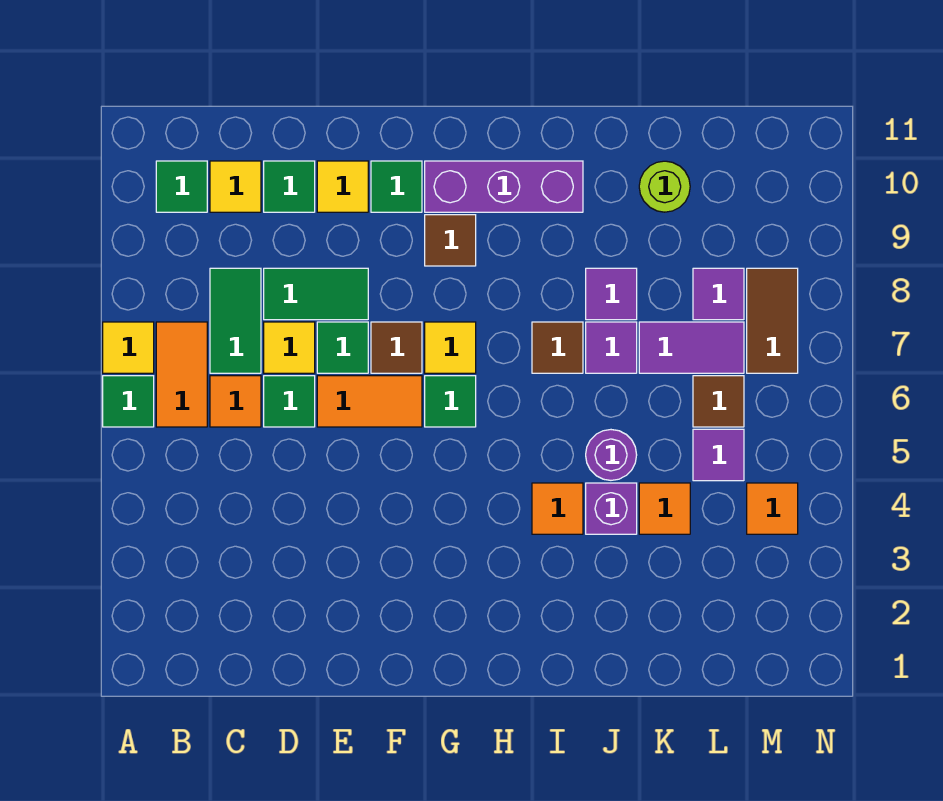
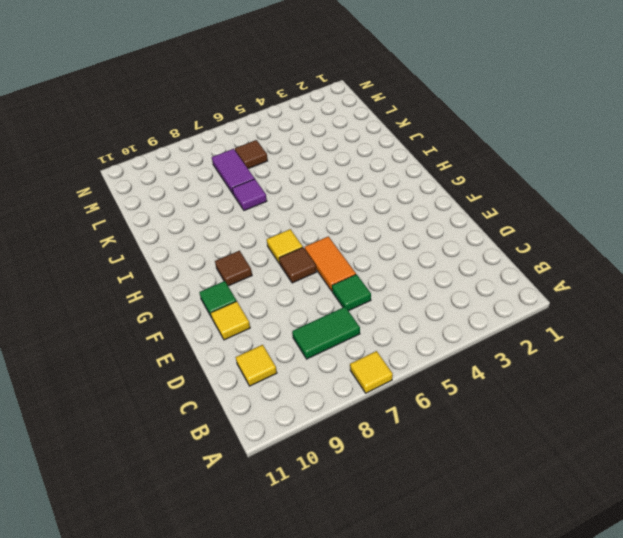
none -> green tile A6 level 1
none -> orange tile B6:B7 level 1
none -> green tile B10 level 1
none -> orange tile C6 level 1

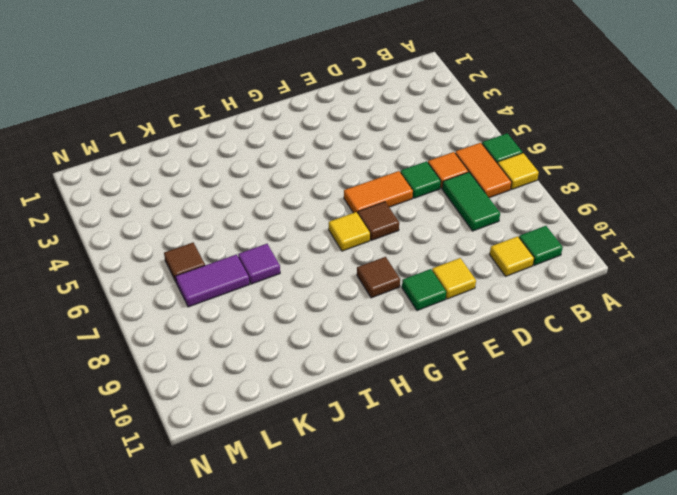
none -> yellow tile D7 level 1
none -> green tile D8:E8 level 1
none -> green tile D10 level 1
none -> green tile E7 level 1

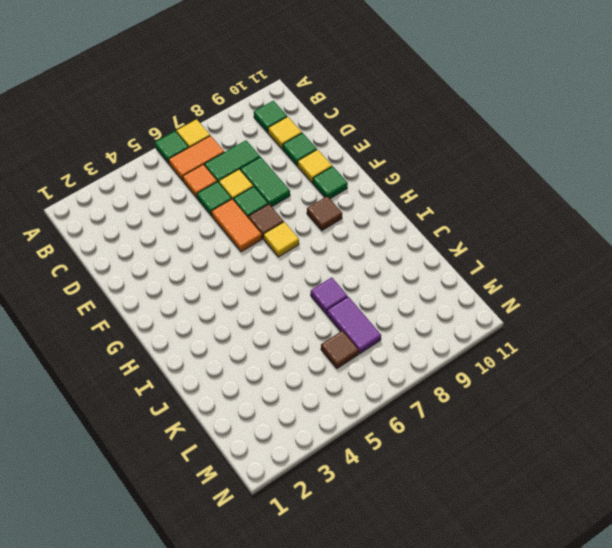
none -> green tile G6 level 1
none -> purple brick G10:I10 level 1
none -> orange tile I4 level 1
none -> brown tile I7 level 1

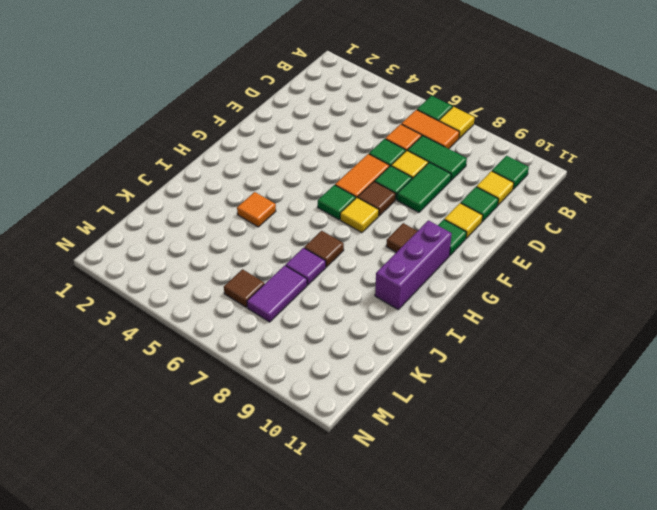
none -> purple brick J4 level 1
none -> purple round brick J5 level 1
none -> purple tile J8 level 1
none -> orange tile K4 level 1

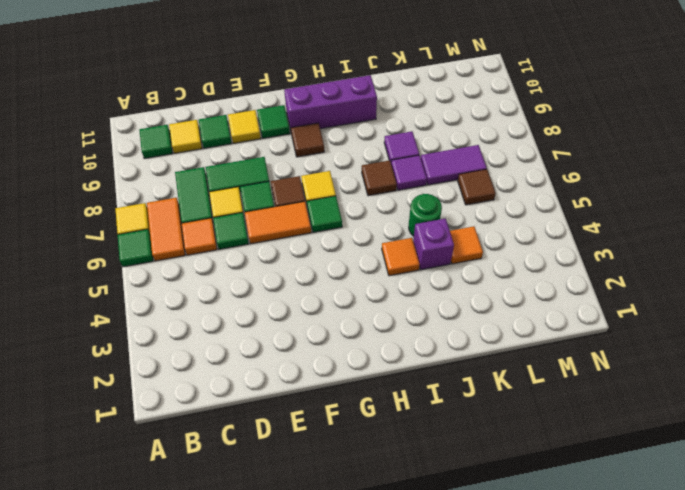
green round brick J5 level 1 -> purple round brick J5 level 1
none -> lime round brick K10 level 1
none -> purple tile L5 level 1
none -> purple tile L8 level 1
none -> orange tile M4 level 1

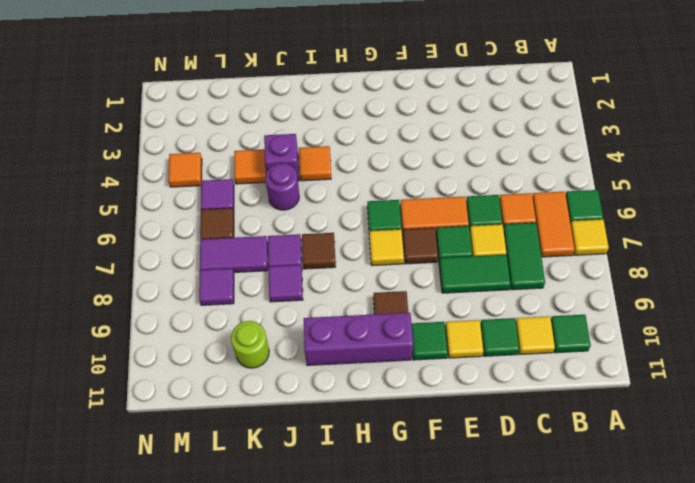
none -> brown tile M7:M8 level 1

